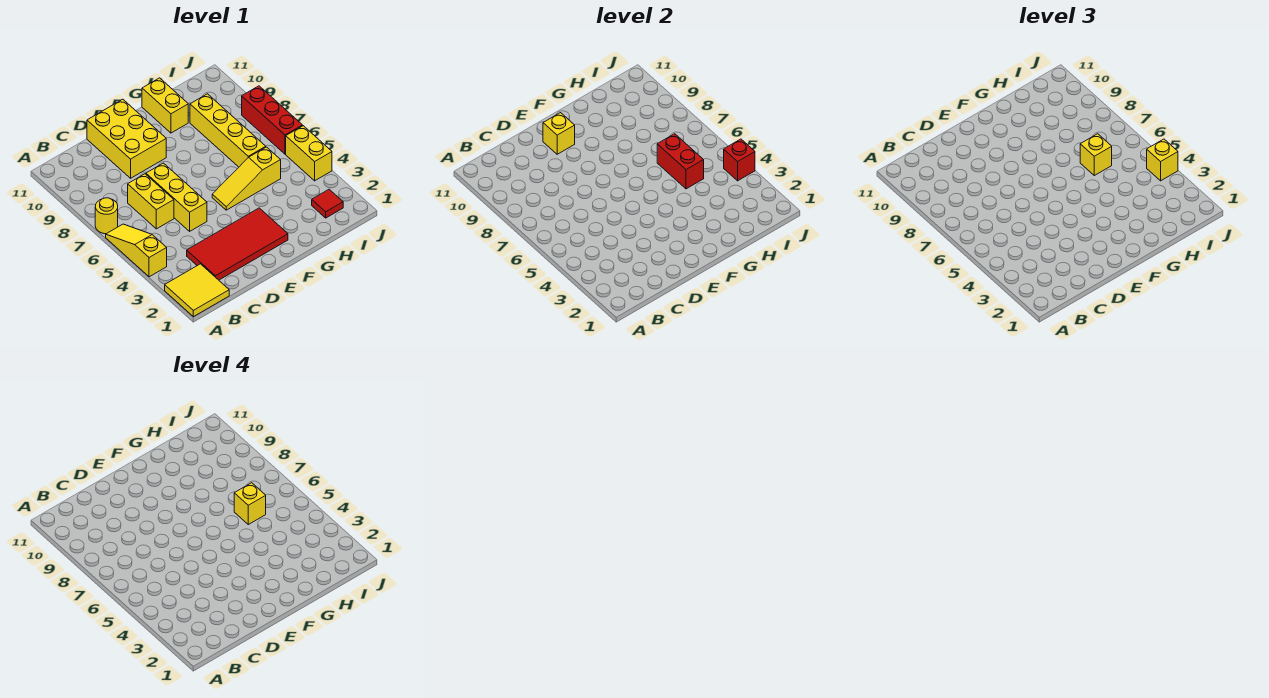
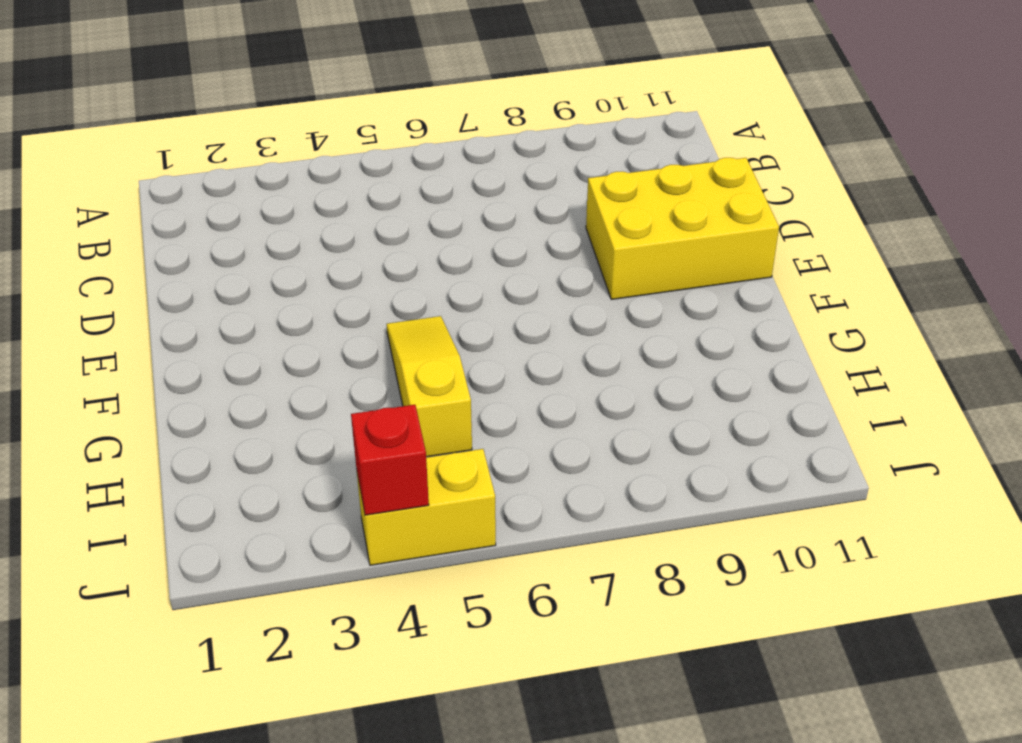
none -> yellow tile A1:B2 level 1
none -> yellow slope A4:A6 level 1 top 4
none -> yellow round brick A7 level 1

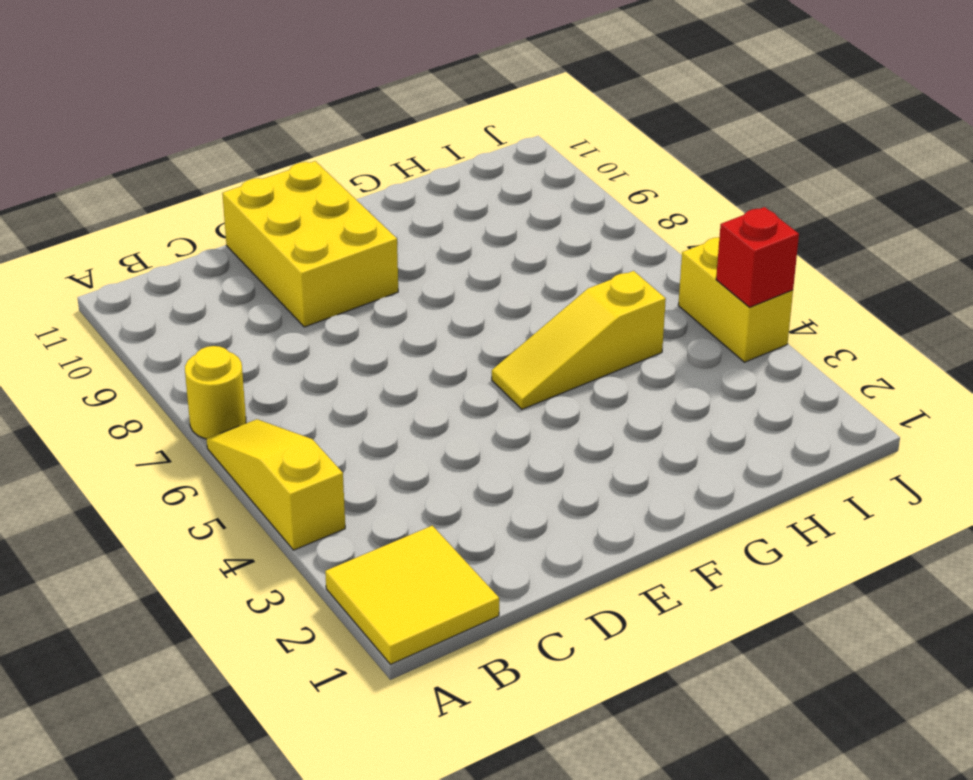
none -> red tile C2:F3 level 1
none -> yellow brick C6:C7 level 1
none -> yellow brick D5:D7 level 1

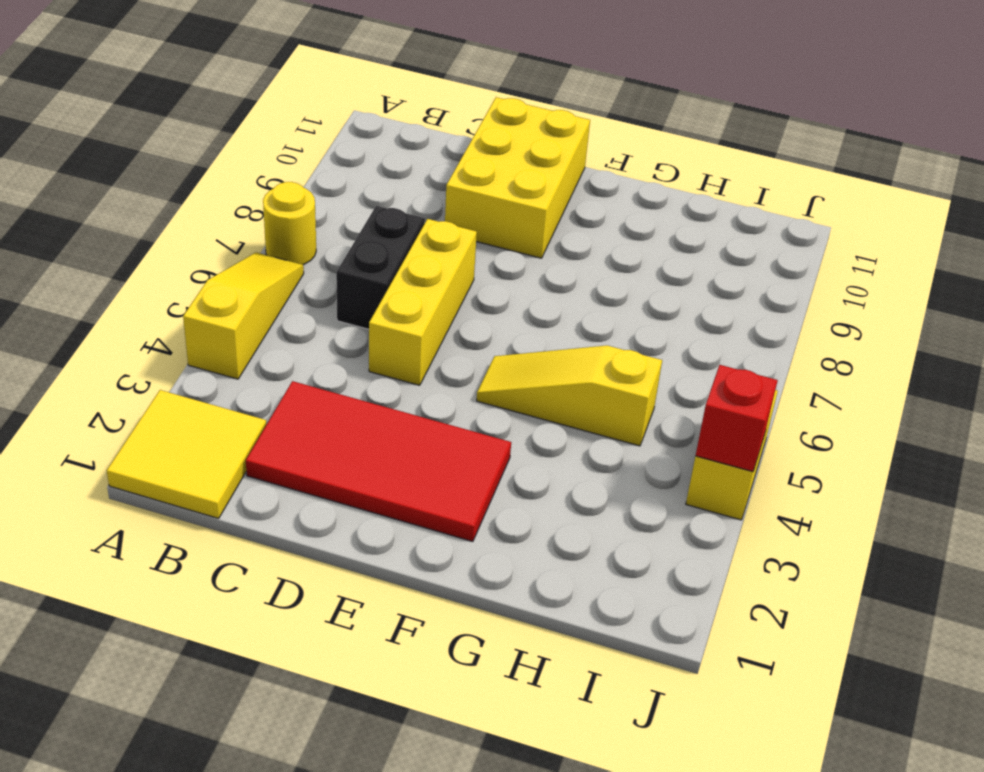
black brick C6:C7 level 1 -> yellow brick C6:C7 level 1
none -> yellow brick G10:G11 level 1
none -> yellow brick H6:H9 level 1
none -> red tile I2 level 1

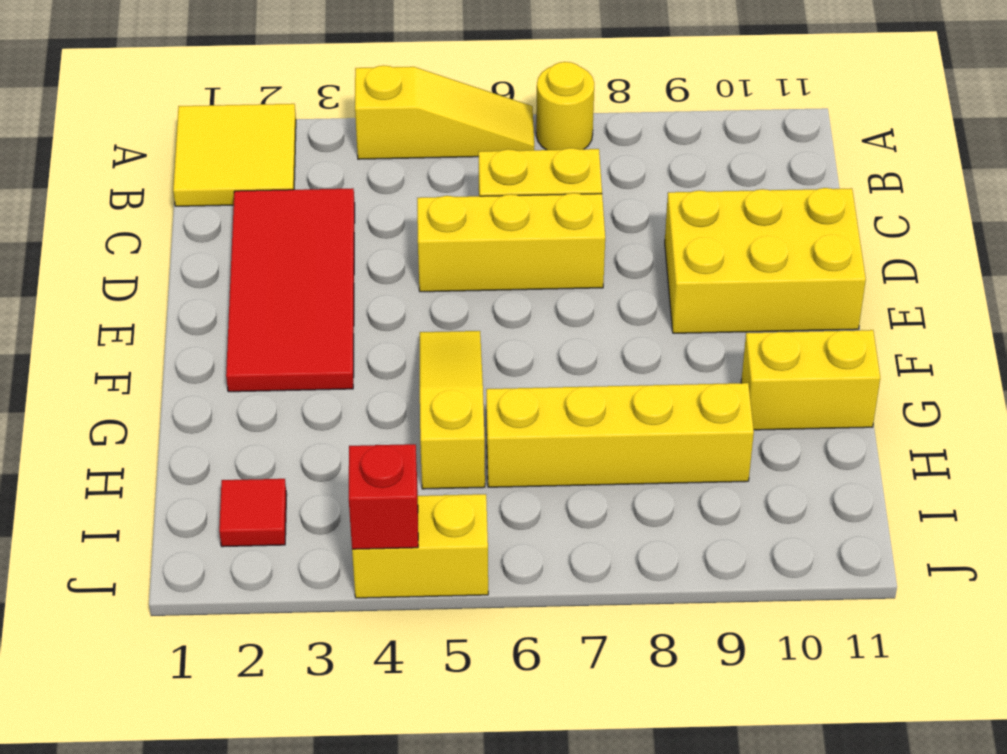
none -> red brick J6:J8 level 1
none -> yellow brick E10 level 2
none -> red brick H5:H6 level 2

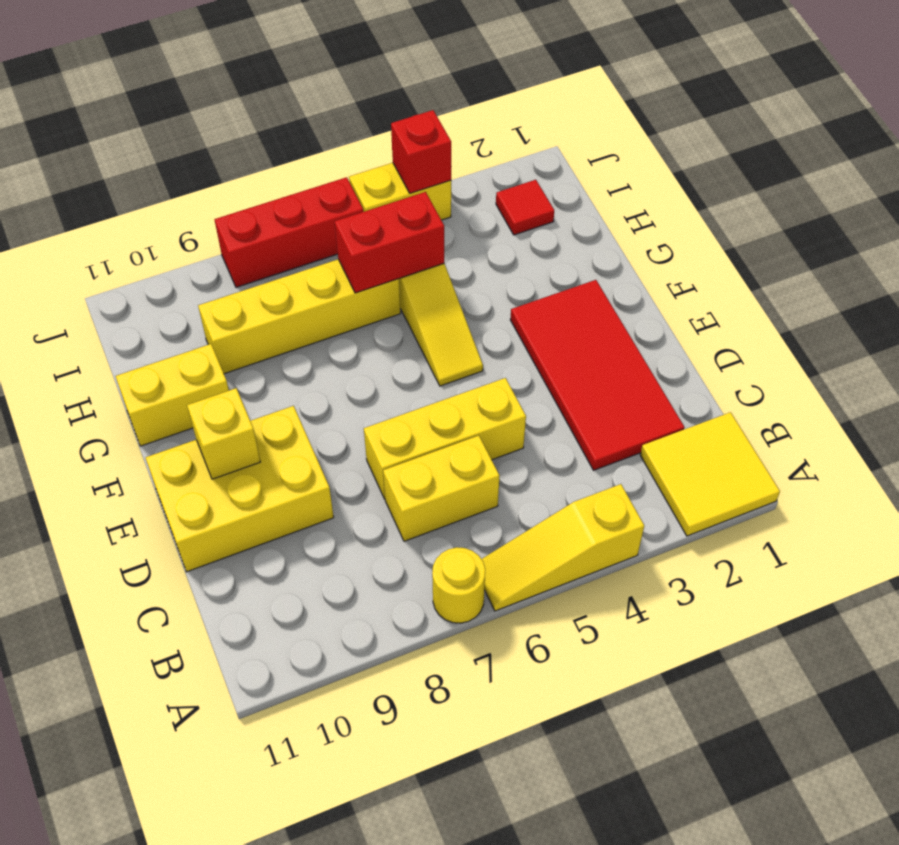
none -> yellow brick H6 level 3
none -> yellow brick J4 level 3
none -> yellow brick H6 level 4

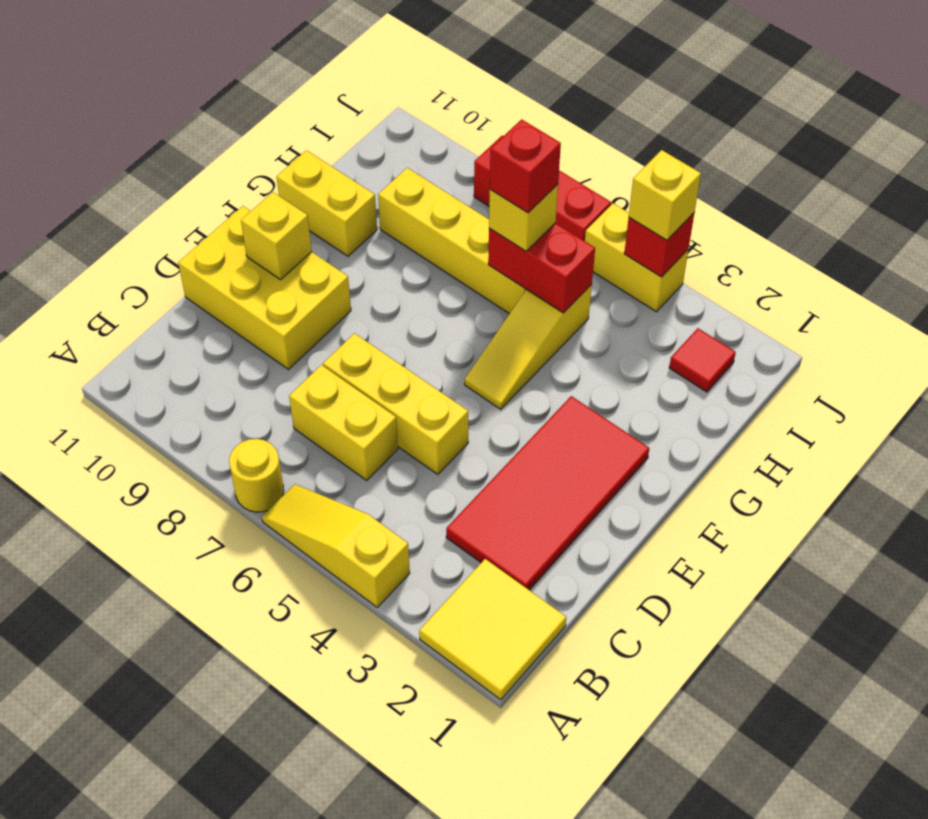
red brick H6 level 4 -> yellow brick H6 level 4

